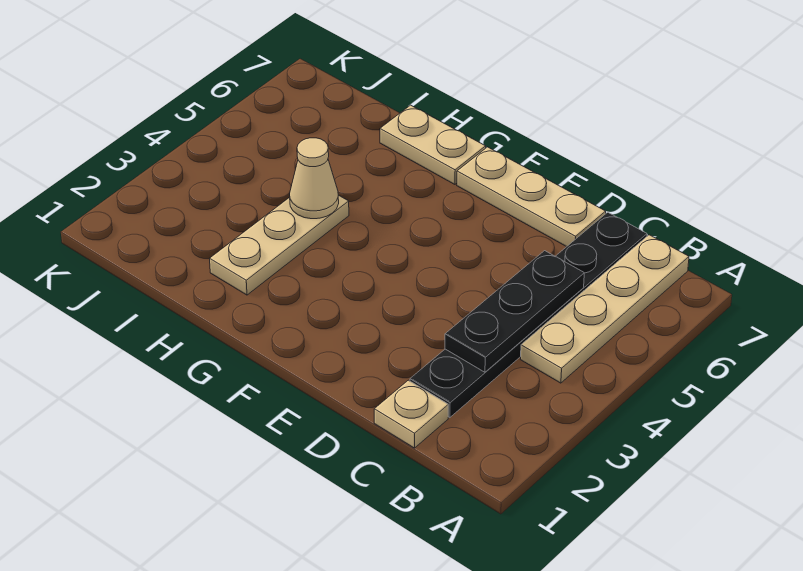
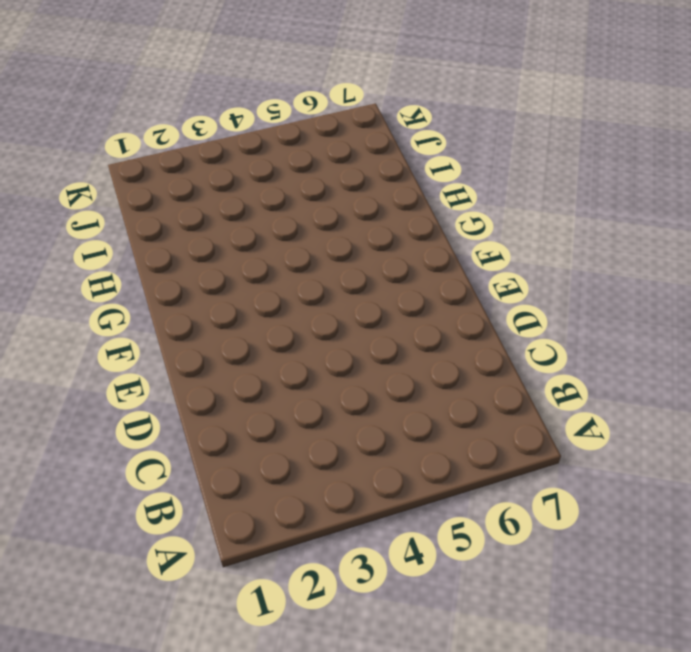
none -> tan plate B4:B7 level 1
none -> tan plate C1 level 1

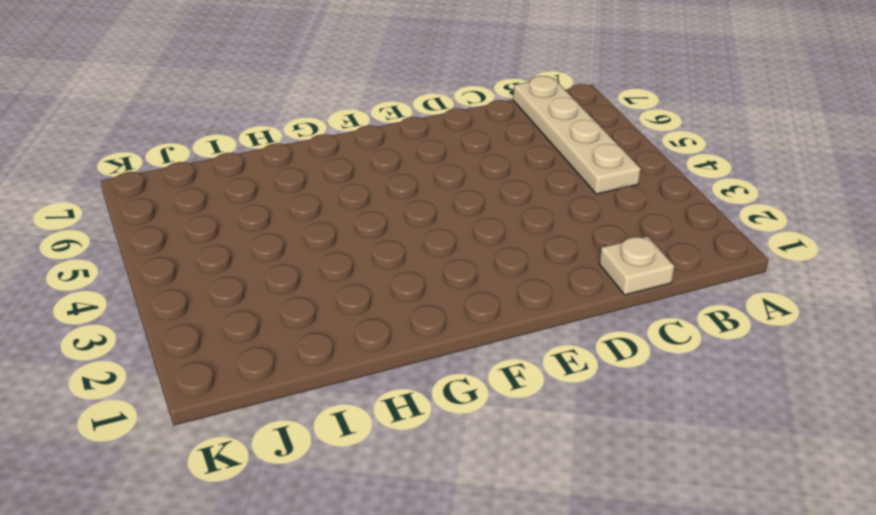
none -> black plate C2:C7 level 1
none -> tan plate D7:F7 level 1

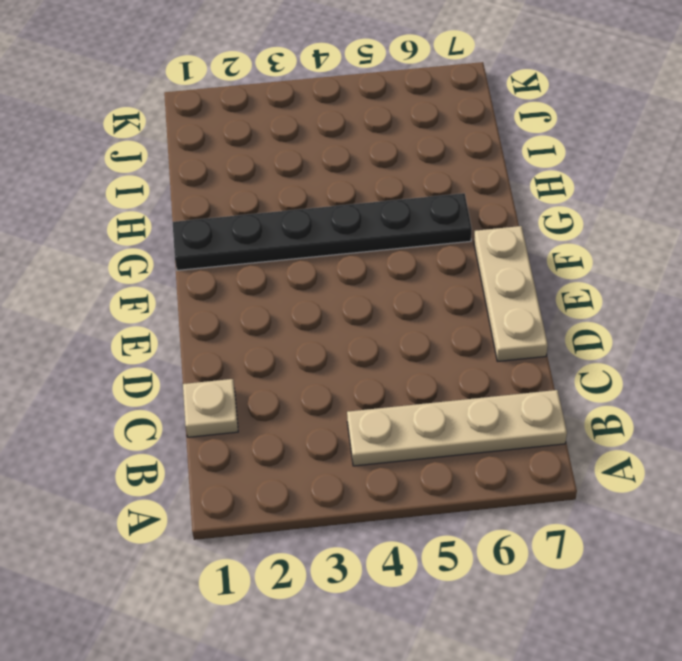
black plate G1:G6 level 1 -> black plate C2:C7 level 1
none -> tan plate G7:H7 level 1
none -> tan plate H2:H4 level 1

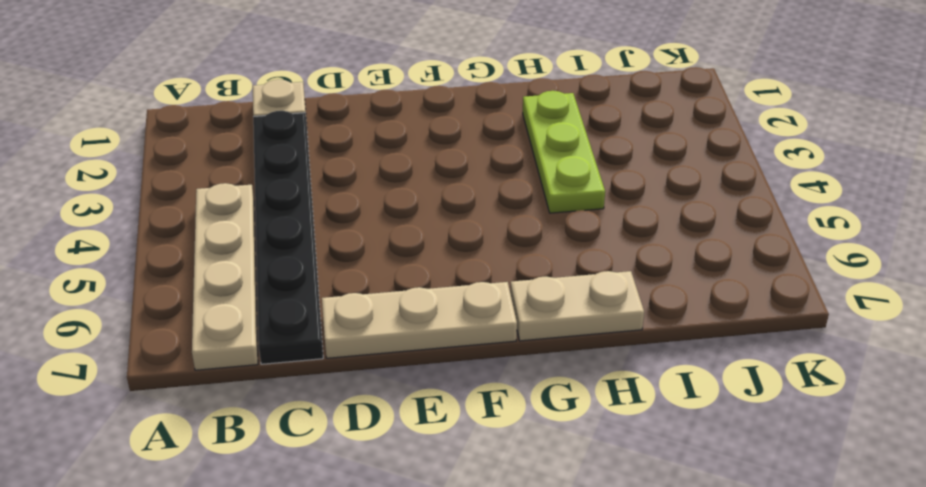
lime plate H2:H4 level 1 -> tan plate H2:H4 level 1
none -> black plate C3:C5 level 2
none -> tan cone H4 level 2

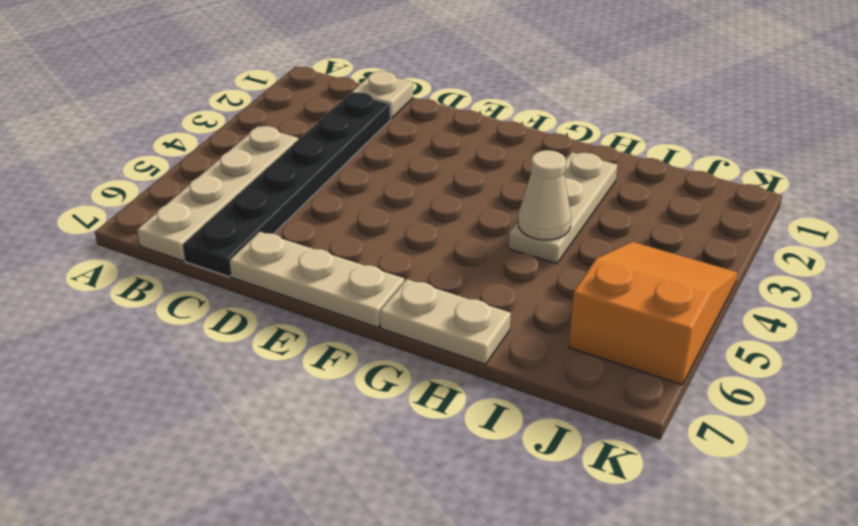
orange slope J4:K6 level 1 top 6 -> none
none -> black plate C3:C5 level 2

